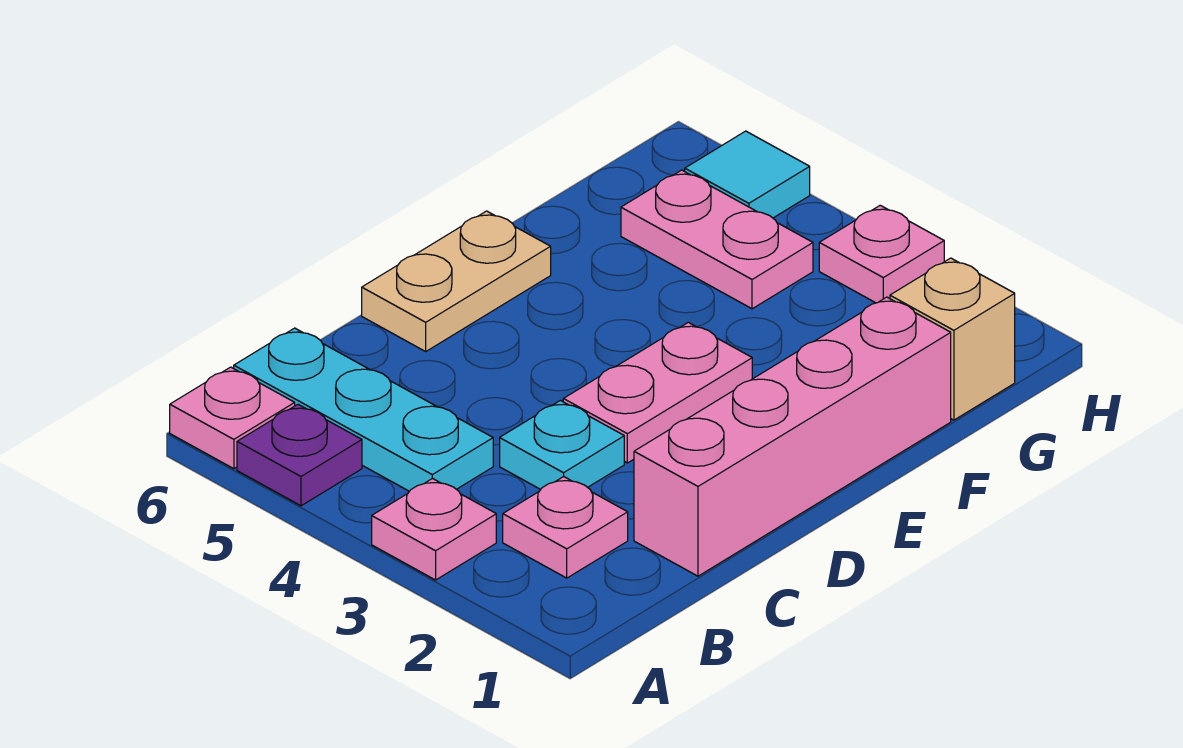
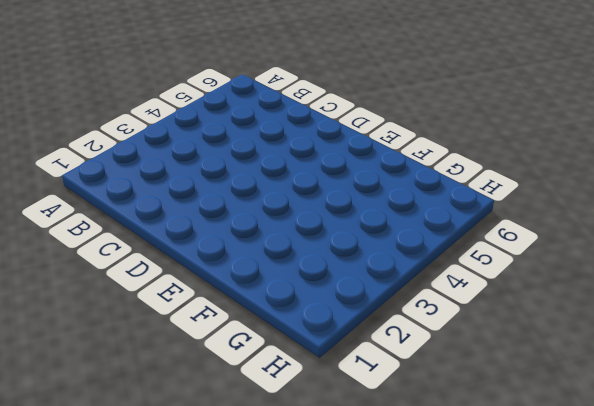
none -> pink plate A3 level 1
none -> purple plate A5 level 1
none -> pink plate A6 level 1

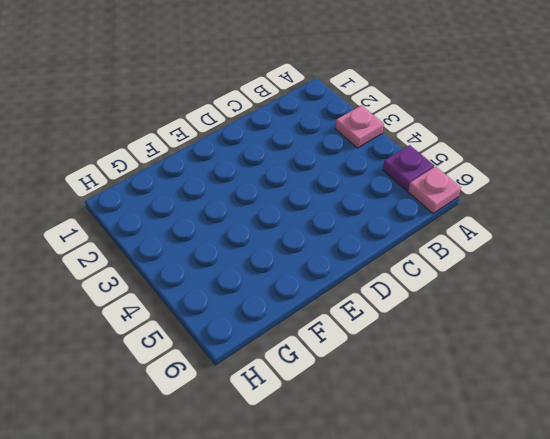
none -> pink plate B2 level 1
none -> cyan plate B4:B6 level 1
none -> pink brick C1:F1 level 1

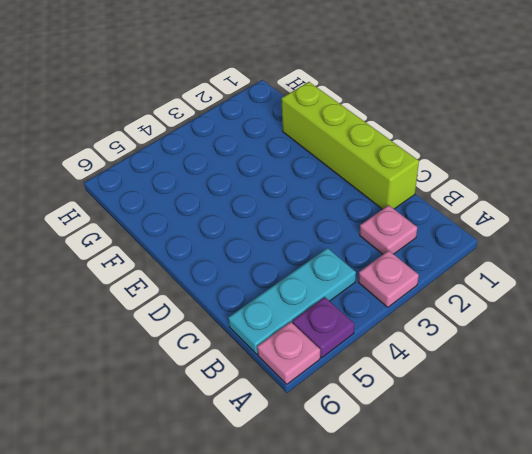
lime brick C1:F1 level 1 -> pink brick C1:F1 level 1
none -> cyan plate C3 level 1
none -> pink plate D3:E3 level 1
none -> tan plate D6:E6 level 1

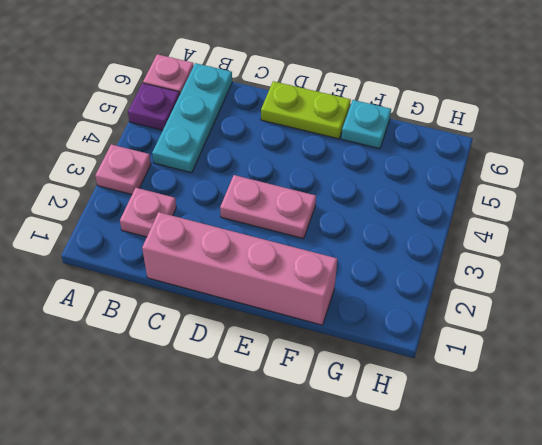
lime plate D6:E6 level 1 -> tan plate D6:E6 level 1
cyan plate F6 level 1 -> cyan plate C3 level 1
none -> tan brick G1 level 1
none -> pink plate G4:G5 level 1
none -> pink plate H3 level 1

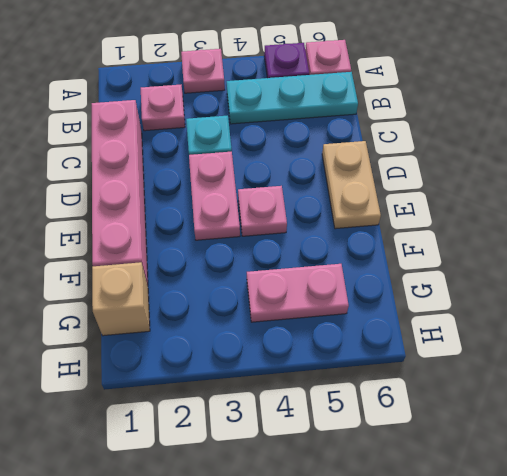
pink plate E4 level 1 -> pink plate H3 level 1
none -> cyan tile H5 level 1

